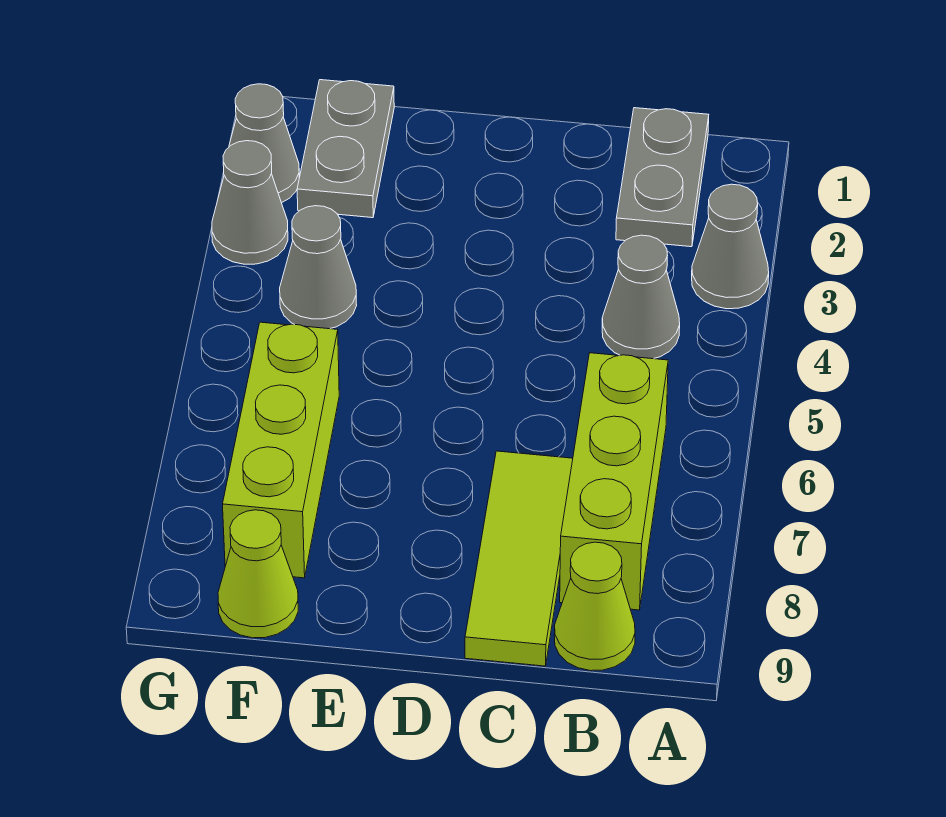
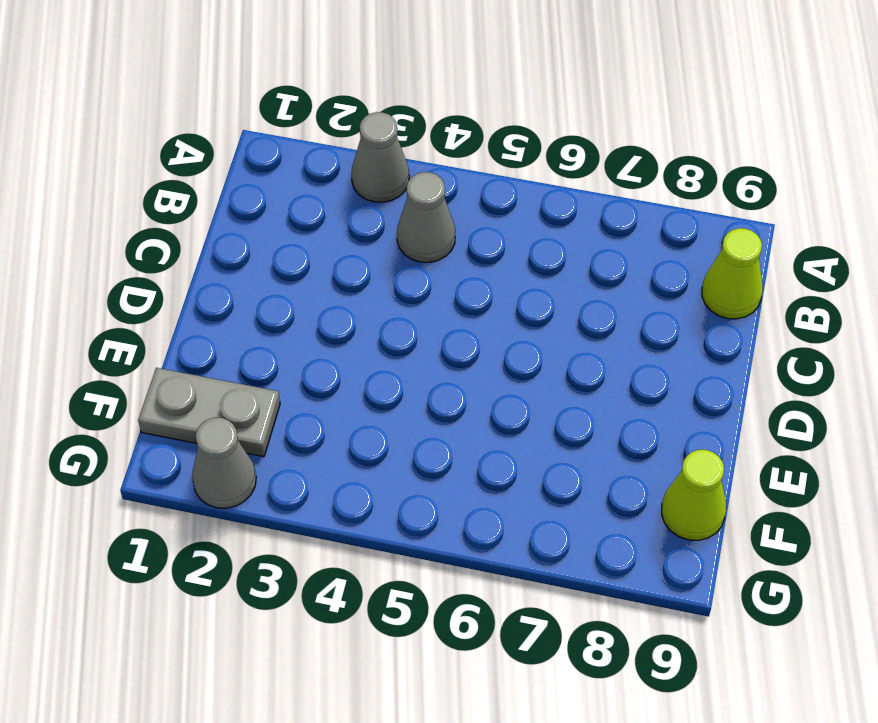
none -> grey plate B1:B2 level 1
none -> lime brick B6:B8 level 1
none -> lime tile C7:C9 level 1

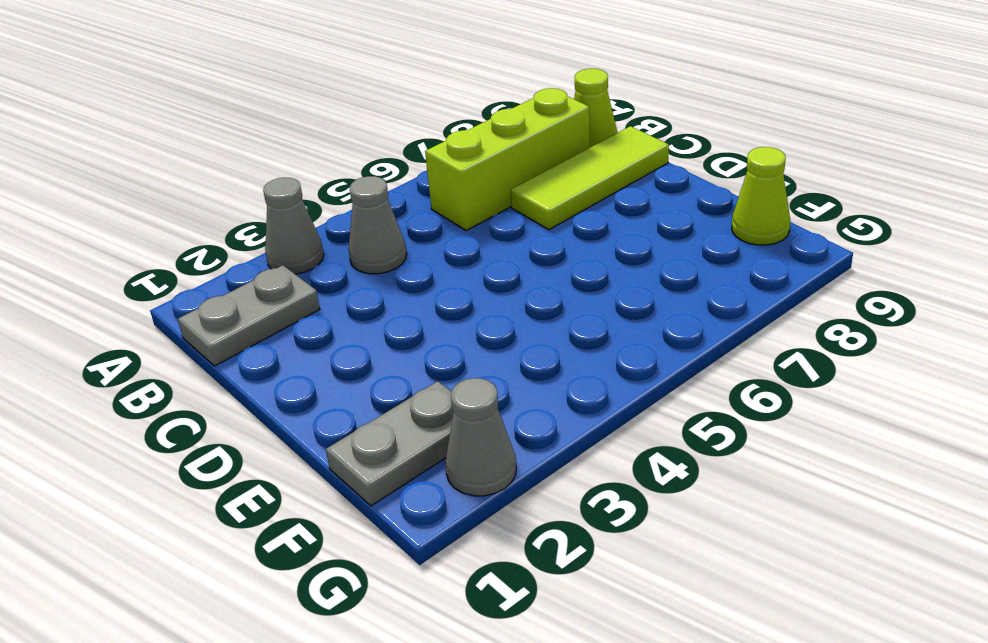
none -> grey cone F4 level 1
none -> lime brick F6:F8 level 1
none -> grey cone G3 level 1

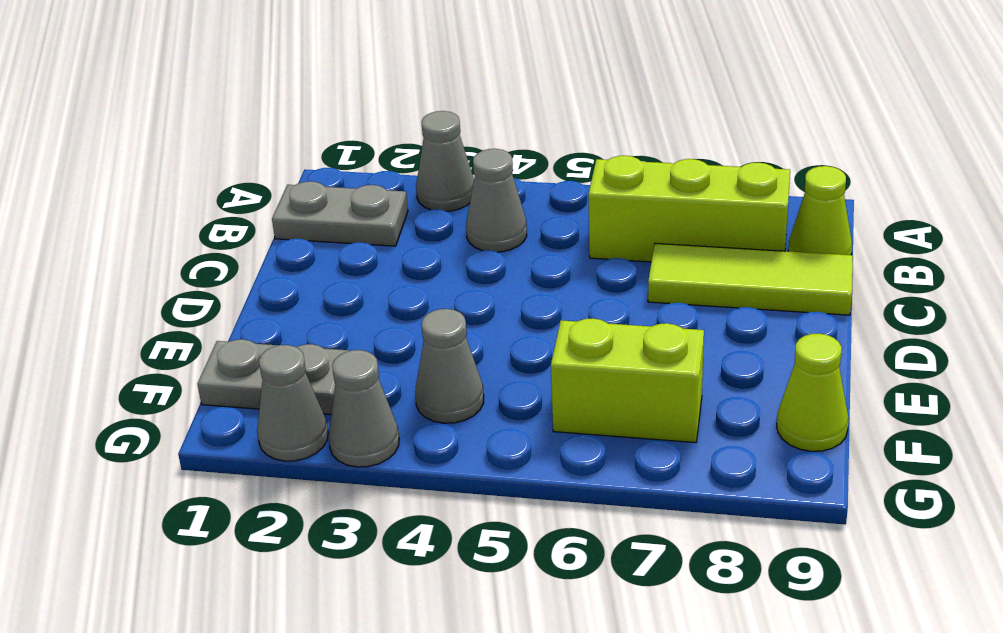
lime brick F6:F7 level 1 -> lime brick F6:F8 level 1

